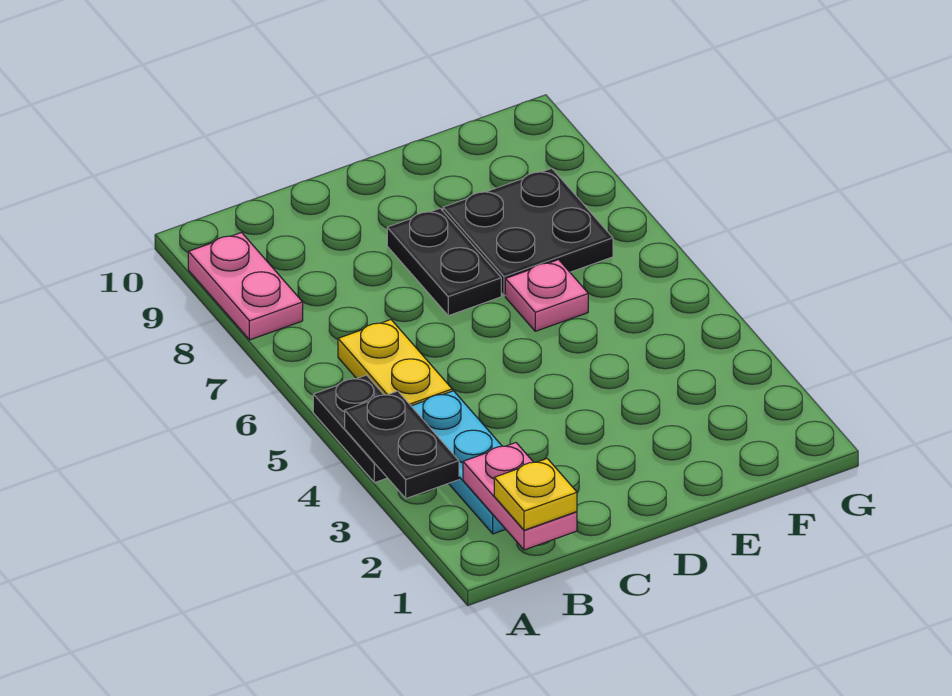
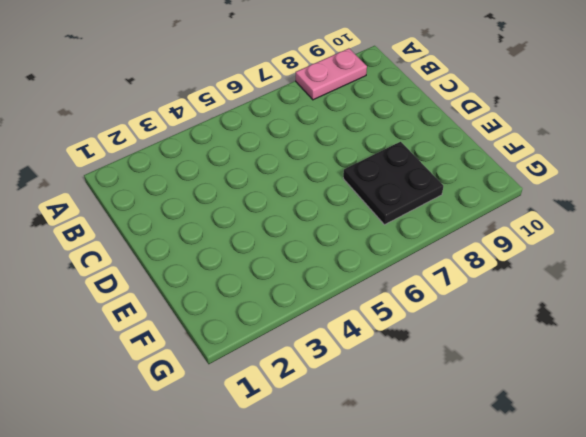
none -> black plate A4:A5 level 1
none -> cyan plate B2:B4 level 1

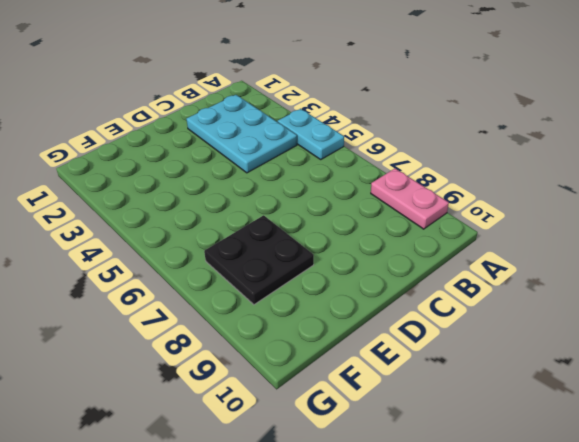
cyan plate A4:A5 level 1 -> black plate A4:A5 level 1
cyan plate B2:C4 level 1 -> cyan plate B2:B4 level 1
none -> yellow plate B5:B6 level 1
none -> black plate D7:D8 level 1

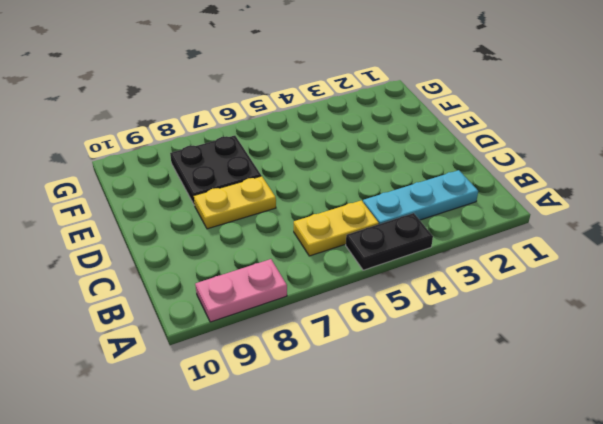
yellow plate D7:D8 level 1 -> black plate D7:D8 level 1
none -> pink plate E6 level 1
none -> black plate A3:A4 level 2

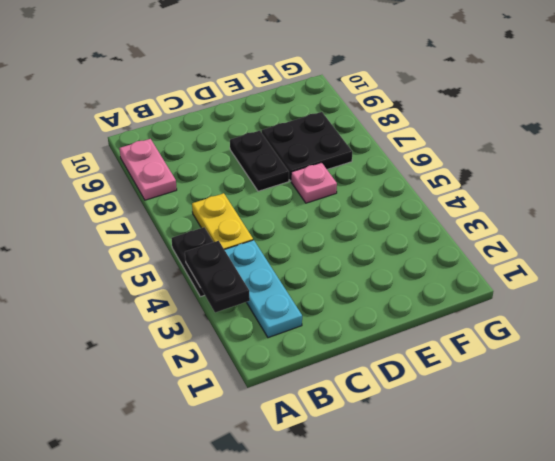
none -> pink plate B1:B2 level 2
none -> yellow plate B1 level 3

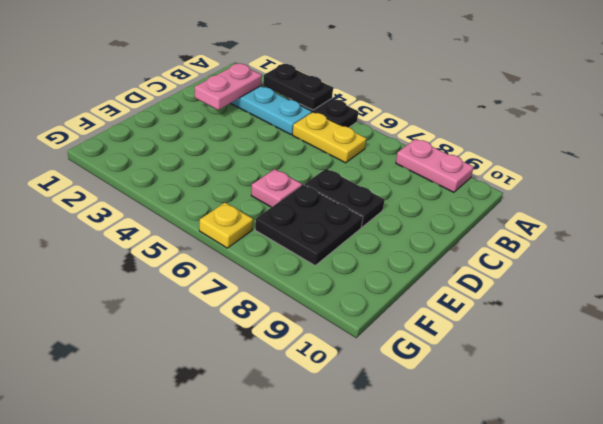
pink plate B2:C2 level 2 -> pink plate B1:B2 level 2
yellow plate G6 level 1 -> yellow plate B1 level 3

